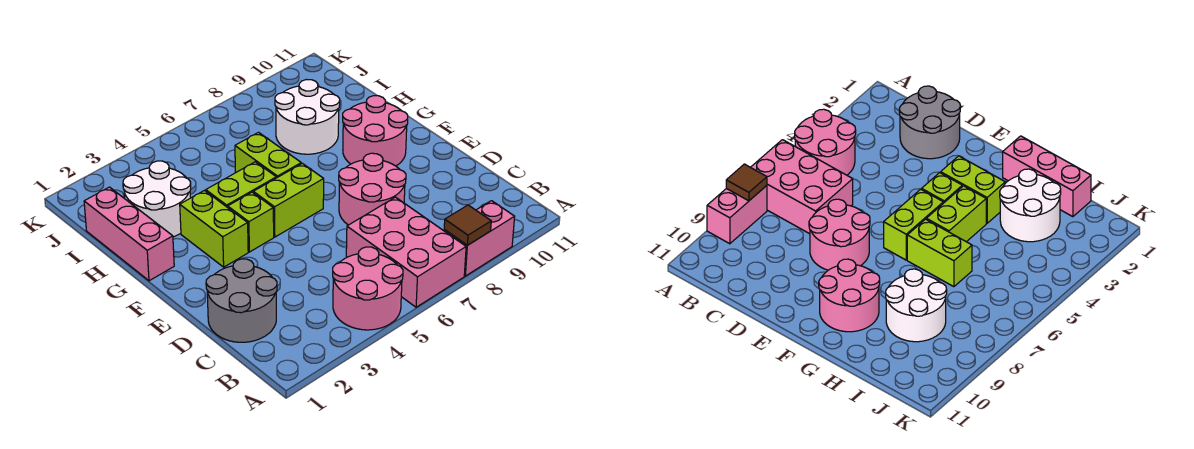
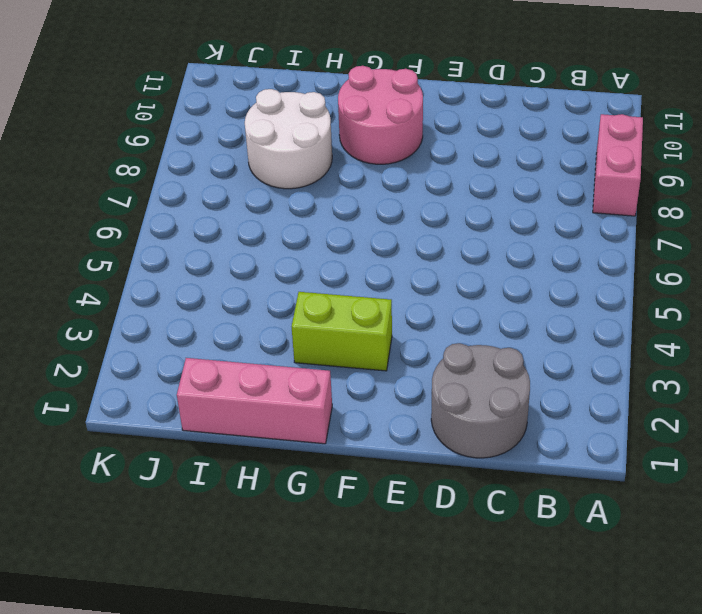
none -> pink round brick A4:B5 level 1
none -> pink brick A6:C7 level 1
none -> pink round brick D7:E8 level 1

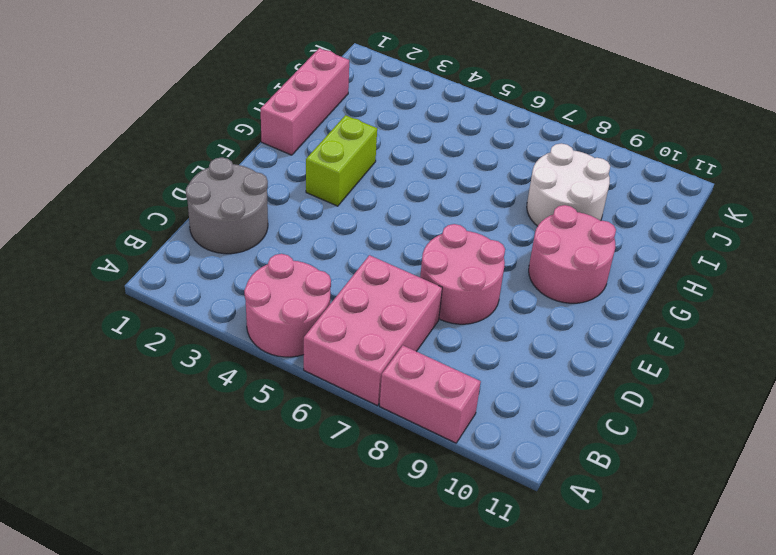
none -> lime brick F4 level 1
none -> lime brick F5:F6 level 1
none -> lime brick G4:G5 level 1

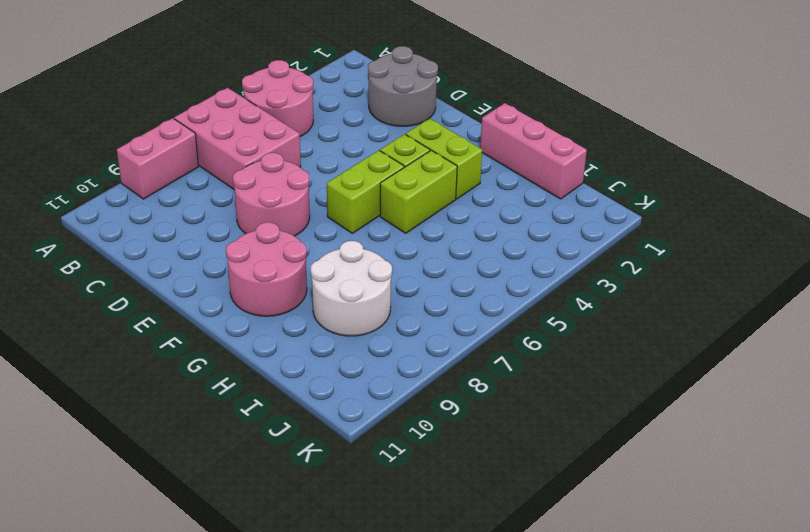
none -> lime brick G6:H6 level 1
none -> white round brick H2:I3 level 1
none -> brown tile A8 level 2

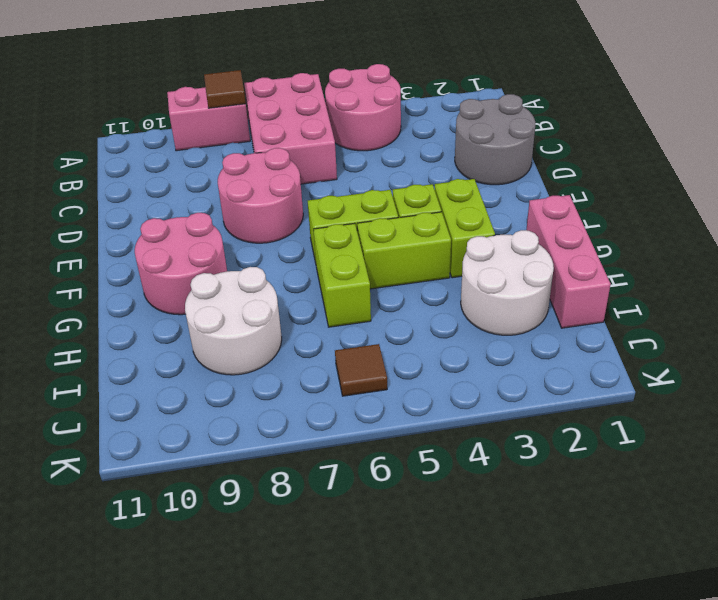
brown tile J6 level 1 -> none

